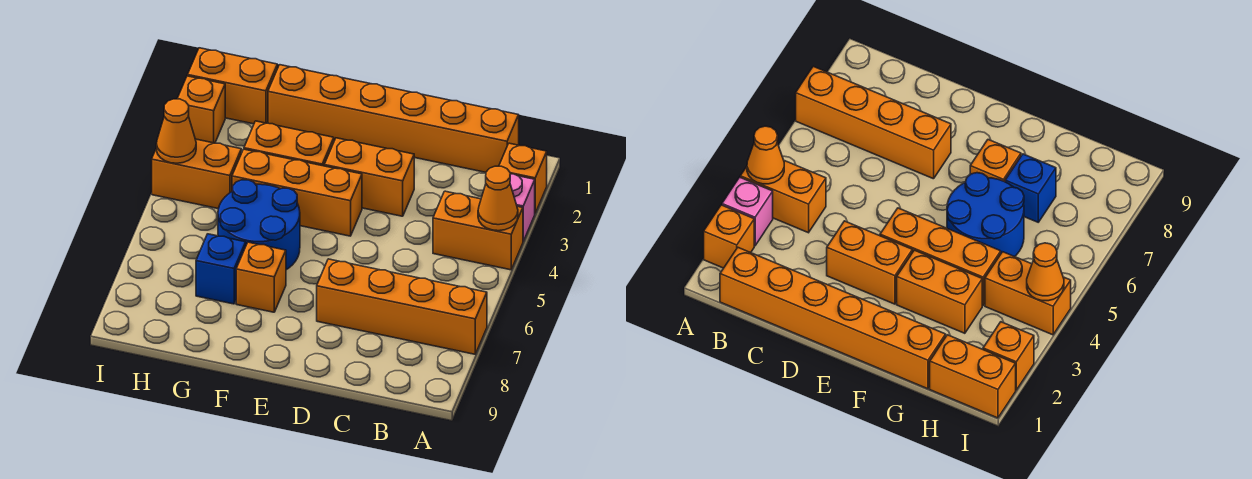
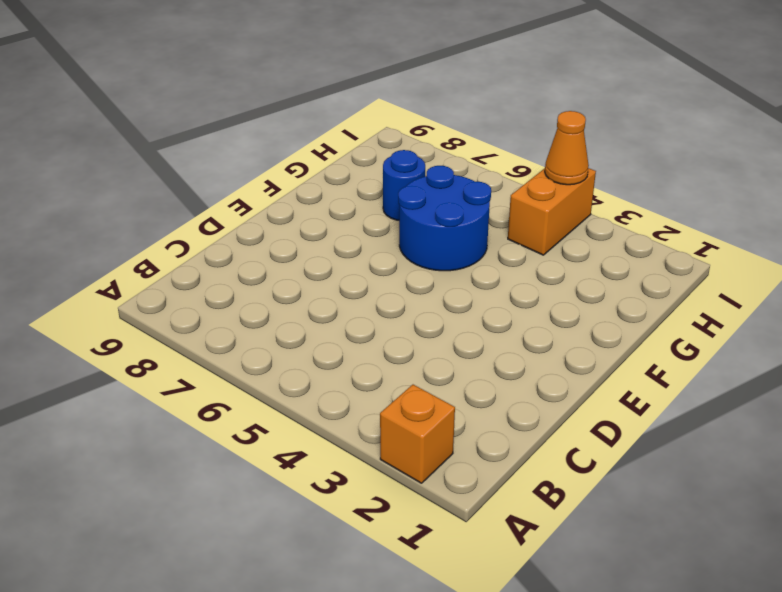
blue round brick G7 level 1 -> blue brick G7 level 1
none -> pink brick A3 level 1
none -> orange brick A4:B4 level 1
none -> orange brick A7:D7 level 1

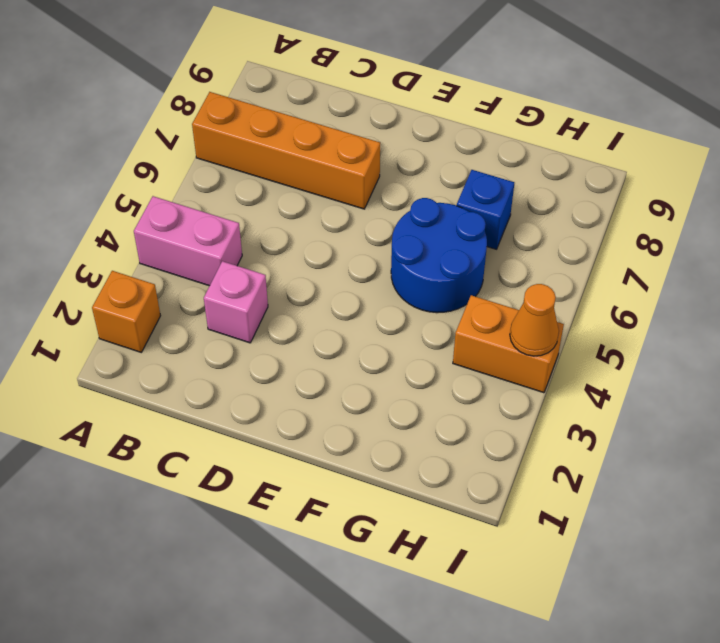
pink brick A4:B4 level 1 -> orange brick A4:B4 level 1
pink brick C3 level 1 -> pink brick A3 level 1
none -> orange brick B1:G1 level 1
none -> orange brick D3:E3 level 1
none -> orange brick E4:G4 level 1

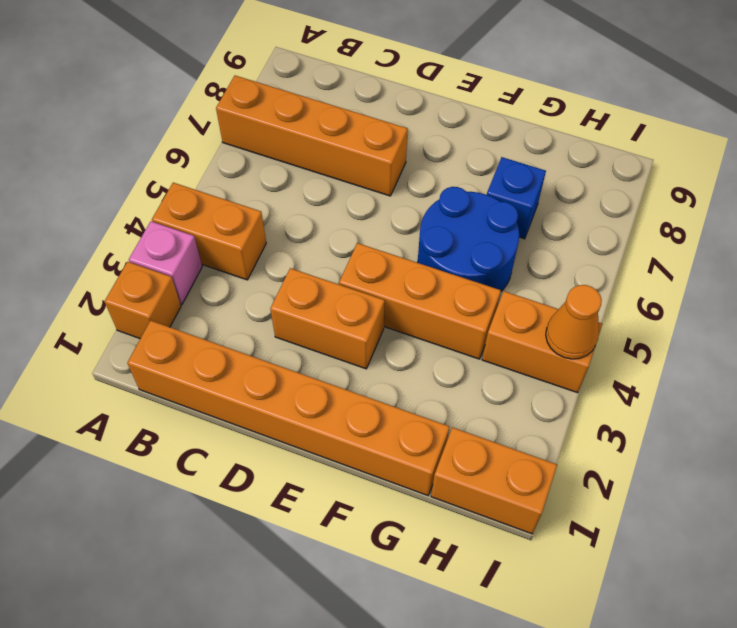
none -> orange brick F3:G3 level 1
none -> orange brick F7 level 1
none -> orange brick I2 level 1

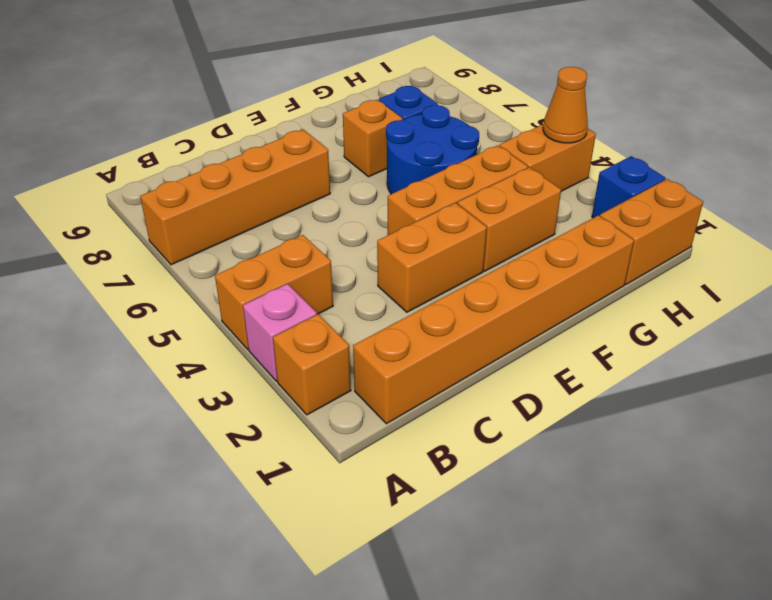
blue brick I2 level 1 -> orange brick I2 level 1
none -> orange cone A4 level 2

